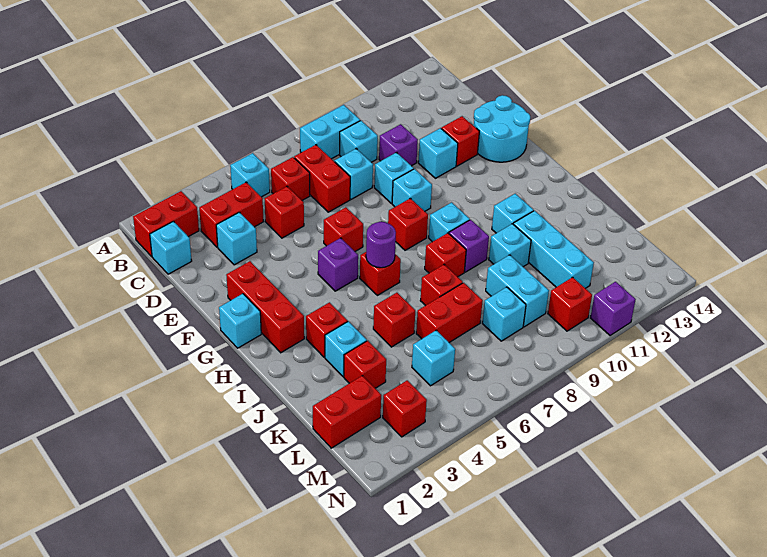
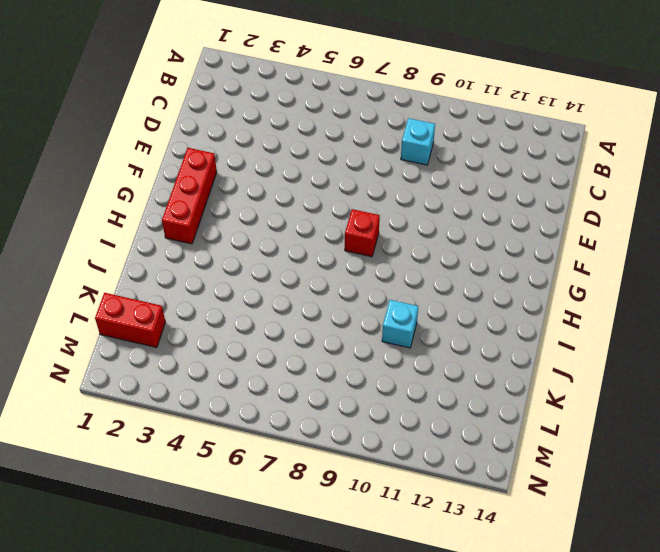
none -> red brick B1:B2 level 1
none -> cyan brick B5 level 1
none -> cyan brick B8:B9 level 1
none -> cyan brick C1 level 1

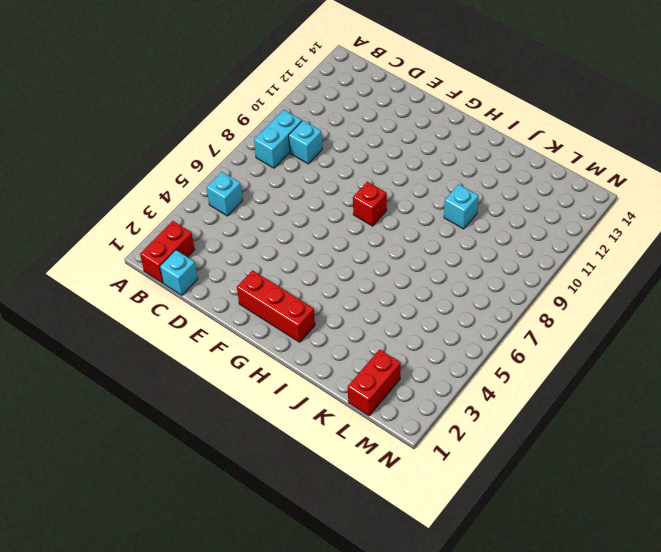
none -> red brick C3:C4 level 1
none -> red brick C6 level 1
none -> red brick C7:D7 level 1
none -> cyan brick D3 level 1

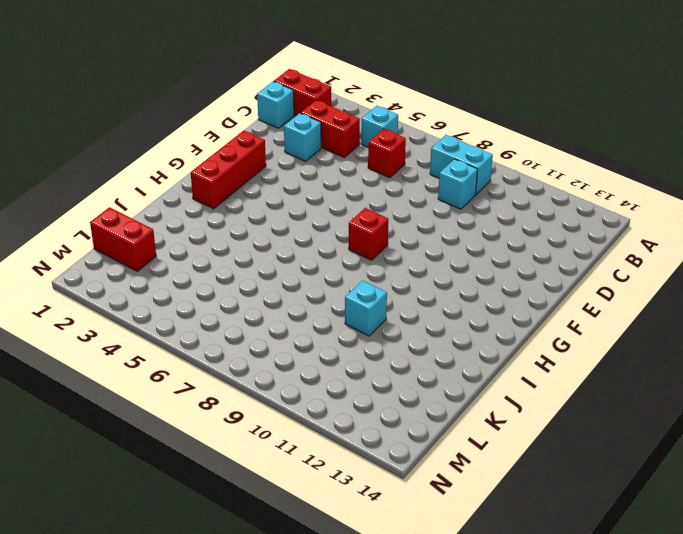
none -> red brick C7:D7 level 1
none -> red brick D5 level 1
none -> cyan brick D8 level 1
none -> purple brick D10 level 1

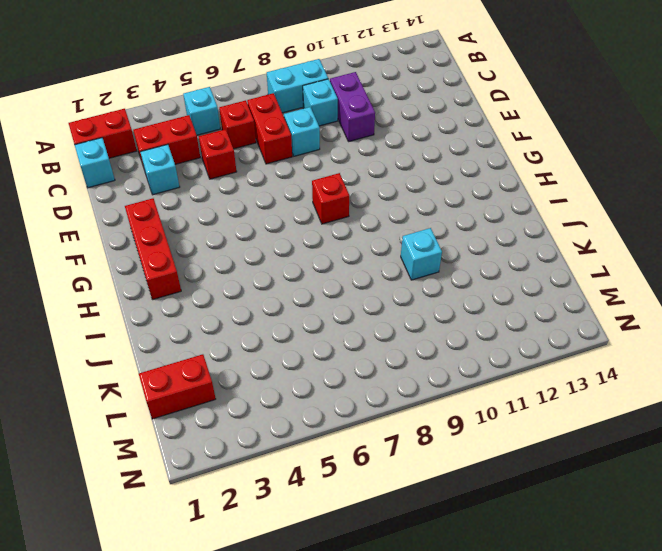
purple brick C10:D10 level 1 -> purple brick D10 level 1
none -> cyan brick E9 level 1
none -> cyan brick E11 level 1
none -> red brick E12 level 1
none -> cyan round brick E13:F14 level 1

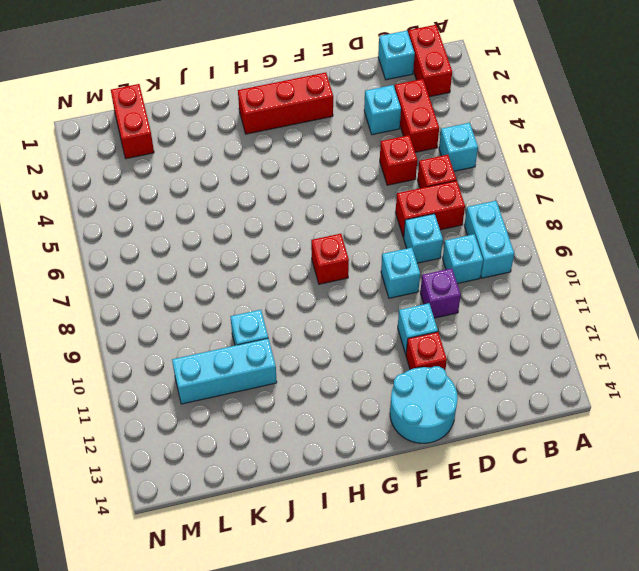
none -> red brick F6 level 1
none -> cyan brick F9 level 1
none -> cyan brick G1 level 1
none -> purple brick G5 level 1

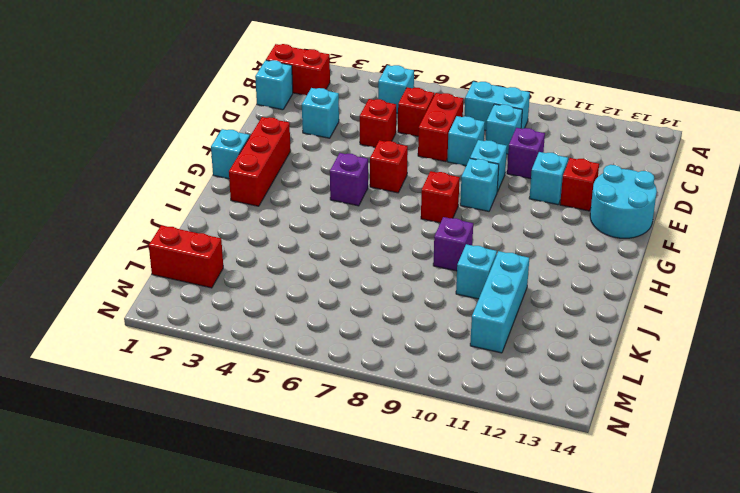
none -> red brick C3:C4 level 1
none -> red brick H6 level 1
none -> cyan brick H9 level 1
none -> red brick I3 level 1

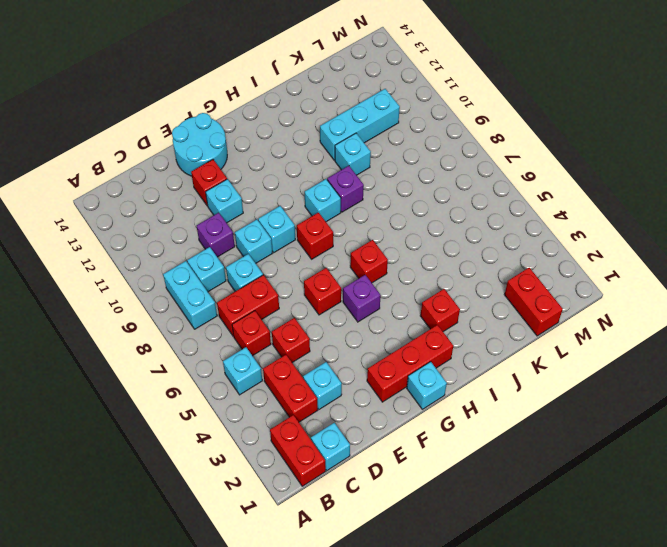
none -> red brick I8 level 1
none -> cyan brick I11 level 1
none -> cyan brick J3 level 1
none -> red brick J5 level 1

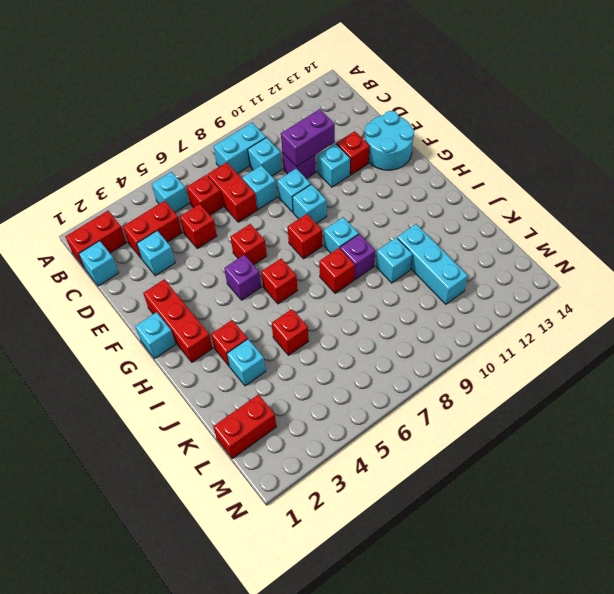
purple brick D10:D11 level 2 -> none
none -> cyan brick I11 level 1
none -> red brick J7 level 1
none -> red brick K3 level 1
none -> red brick K6:K7 level 1

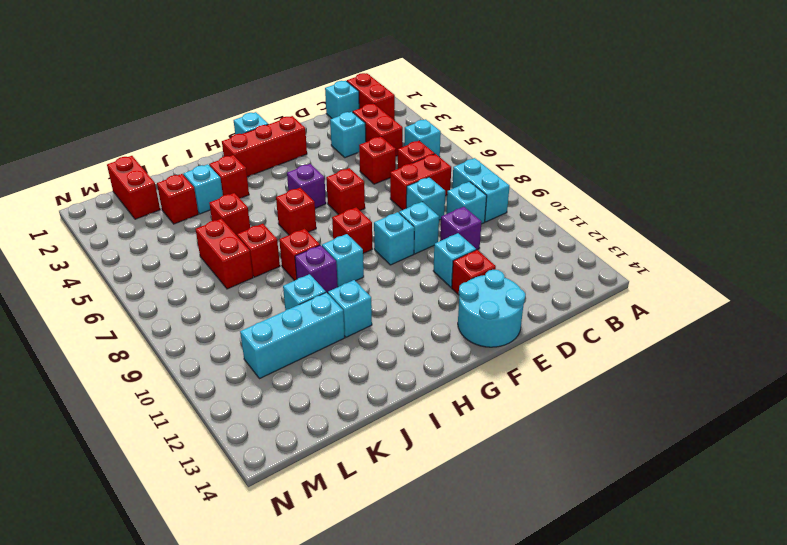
none -> cyan brick K9:L9 level 1
none -> cyan brick L5 level 1
none -> cyan brick L8 level 1
none -> red brick M3 level 1

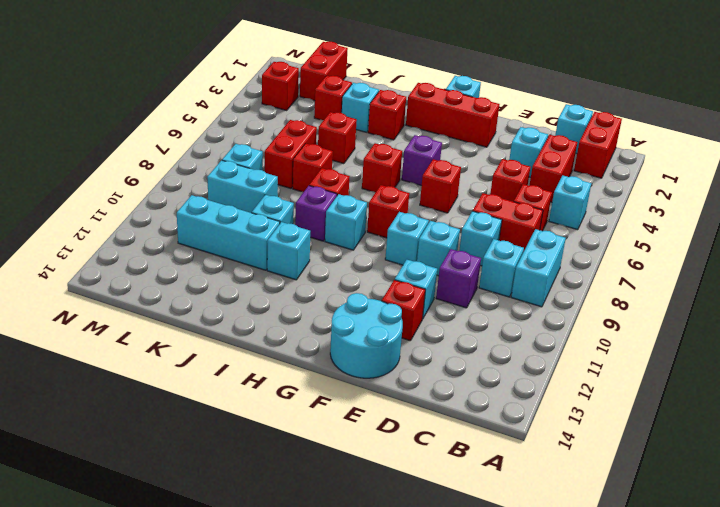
none -> cyan brick L5 level 1
none -> red brick M10 level 1
none -> purple brick N11 level 1
none -> purple round brick H6 level 2

